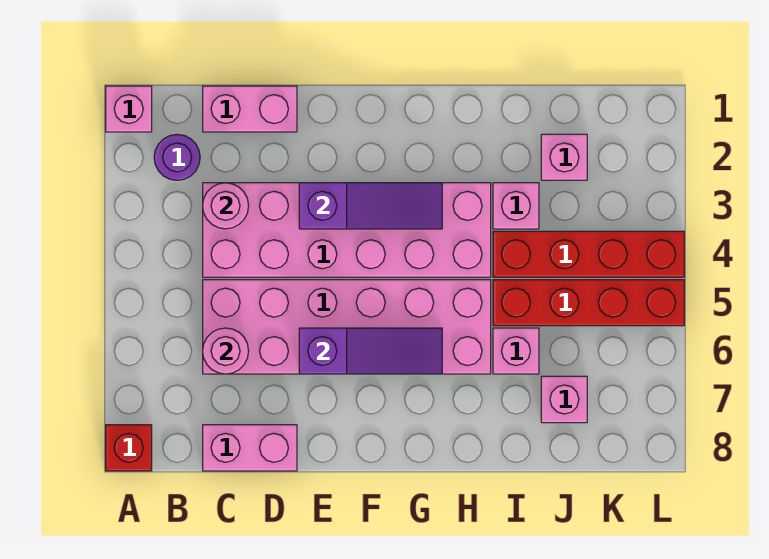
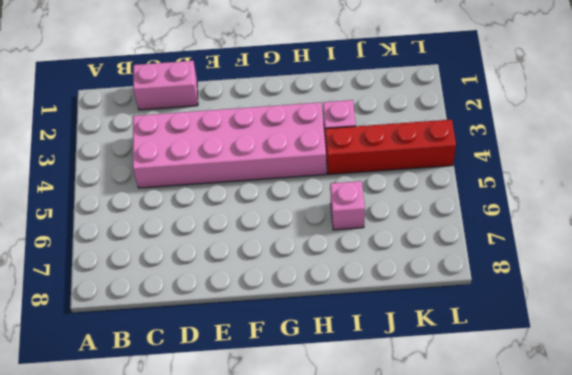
none -> pink brick A1 level 1
none -> red brick A8 level 1
none -> purple round brick B2 level 1

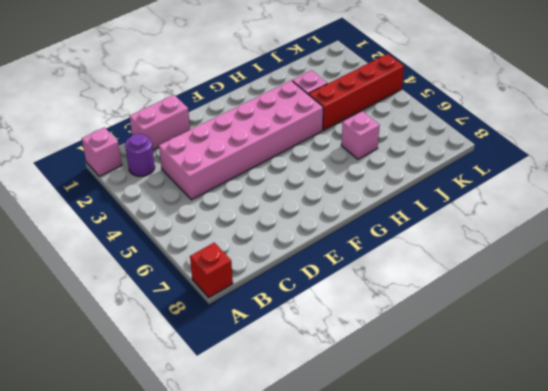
none -> pink brick C5:H6 level 1
none -> pink brick C8:D8 level 1
none -> red brick I5:L5 level 1

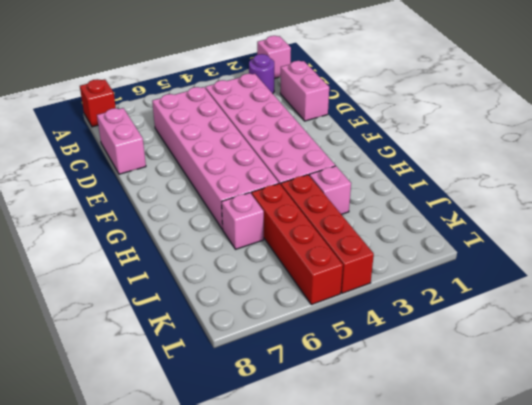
none -> pink brick J2 level 1
none -> pink brick J7 level 1
none -> pink round brick C3 level 2

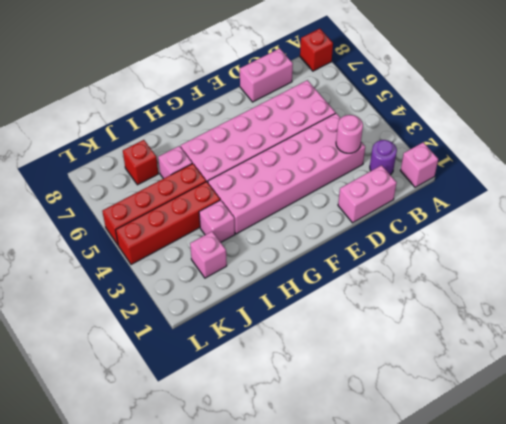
red brick J7 level 1 -> pink brick J7 level 1
none -> pink round brick C6 level 2
none -> purple slope E3:G3 level 2 top E
none -> purple slope E6:G6 level 2 top E

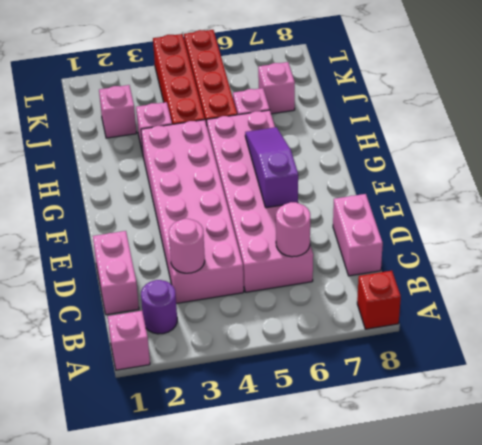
none -> purple slope E3:G3 level 2 top E

